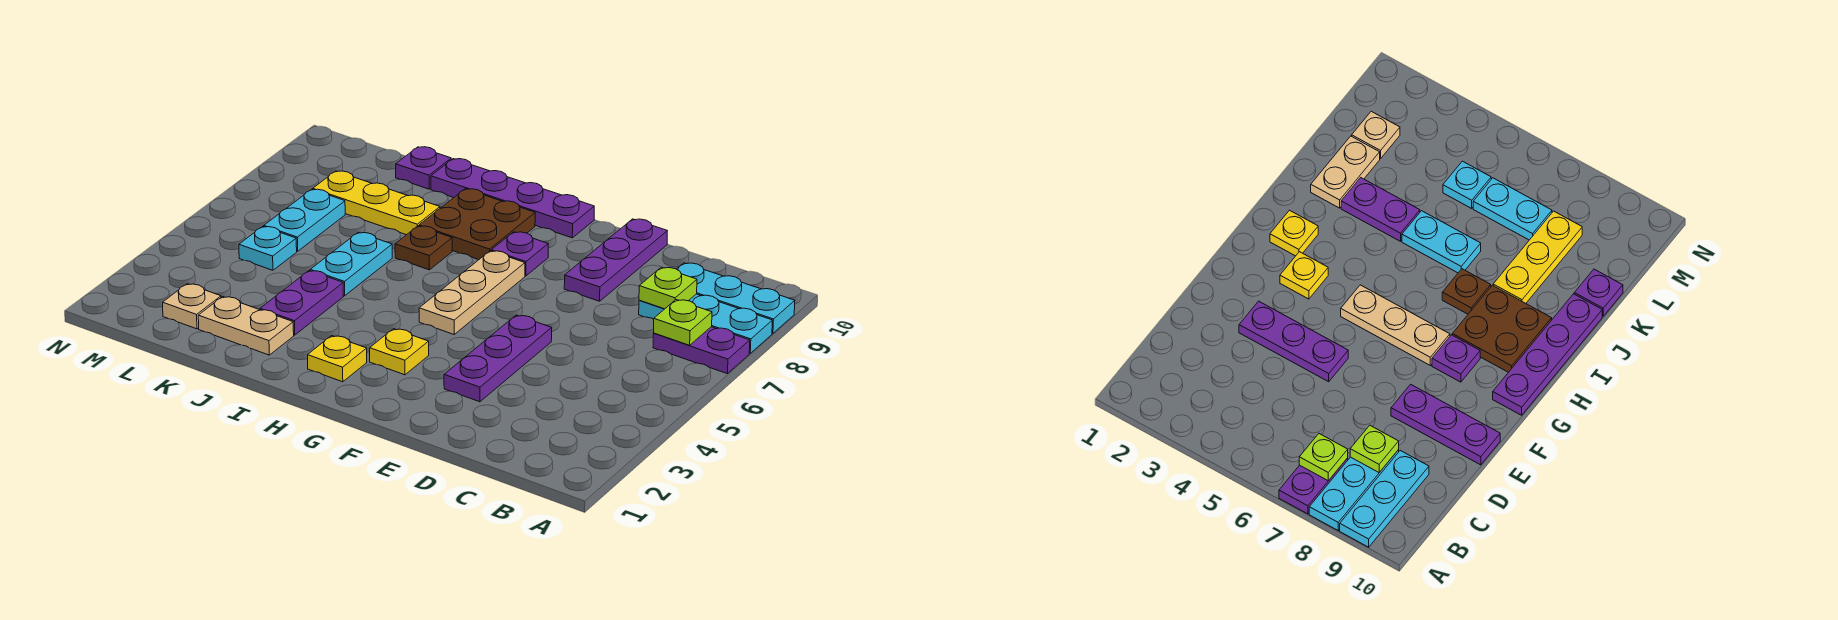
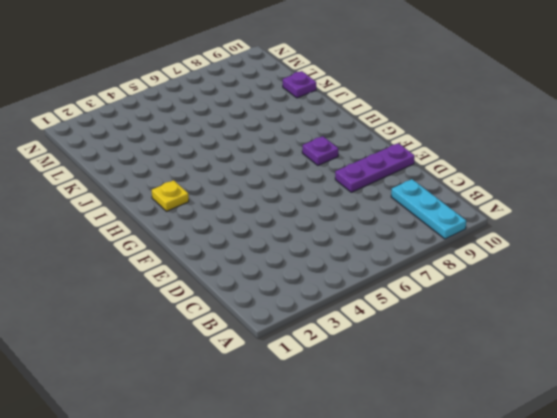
none -> purple plate A7:B7 level 1
none -> cyan plate A8:C8 level 1
none -> purple plate E3:E5 level 1

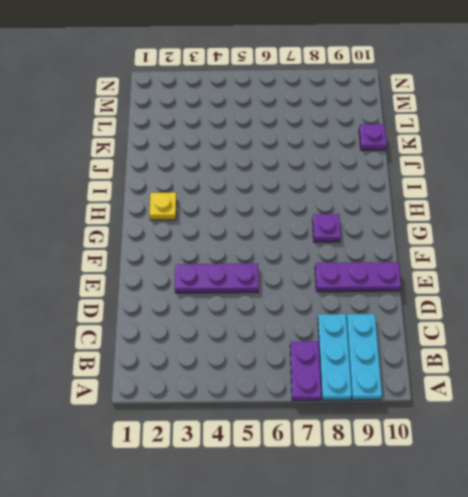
none -> yellow plate G3 level 1
none -> tan plate G5:G7 level 1
none -> purple plate G10:J10 level 1

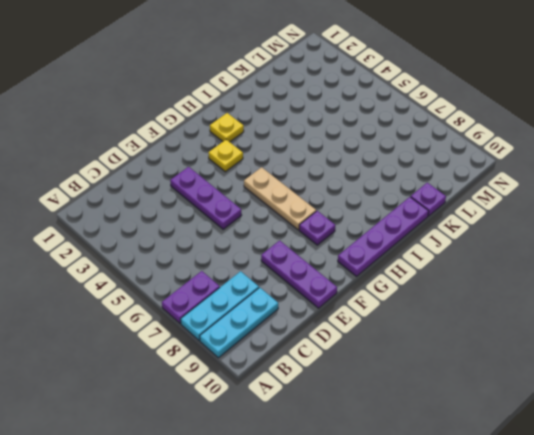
none -> brown plate H8:I9 level 1
none -> brown plate I7 level 1
none -> tan plate J2:K2 level 1

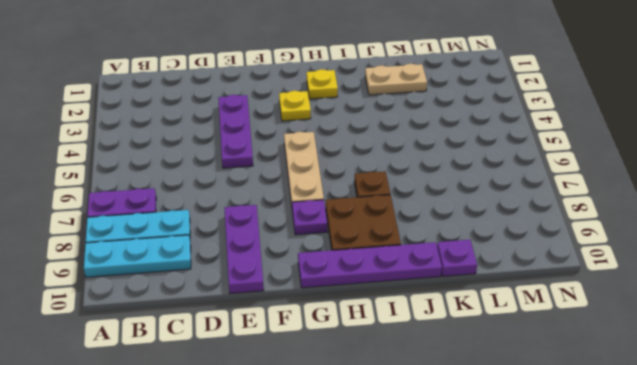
none -> purple plate J3:J4 level 1
none -> cyan plate J5:J6 level 1
none -> yellow plate J8:L8 level 1

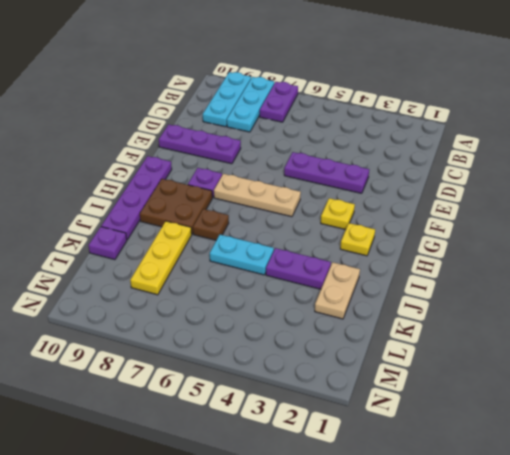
none -> tan plate L2 level 1
none -> cyan plate L5 level 1
none -> cyan plate L6:L7 level 1

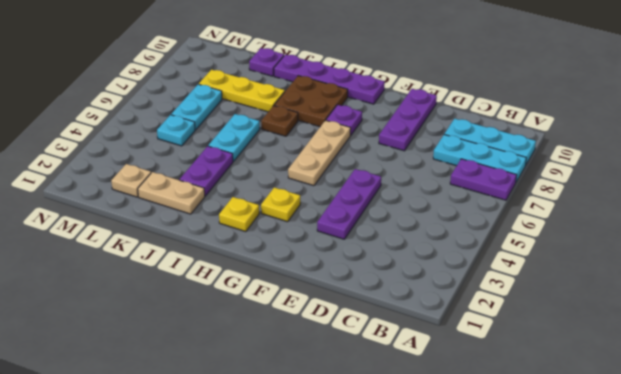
none -> lime plate B7 level 2
none -> lime plate C8 level 2

